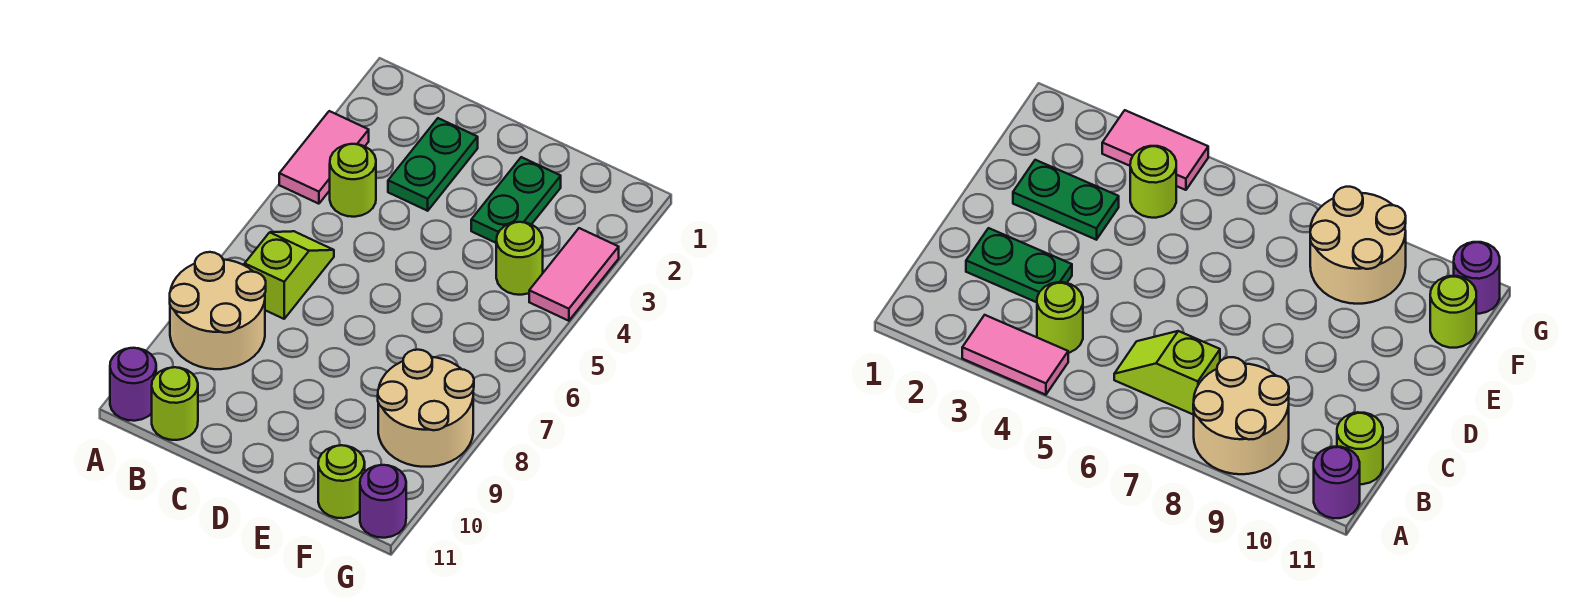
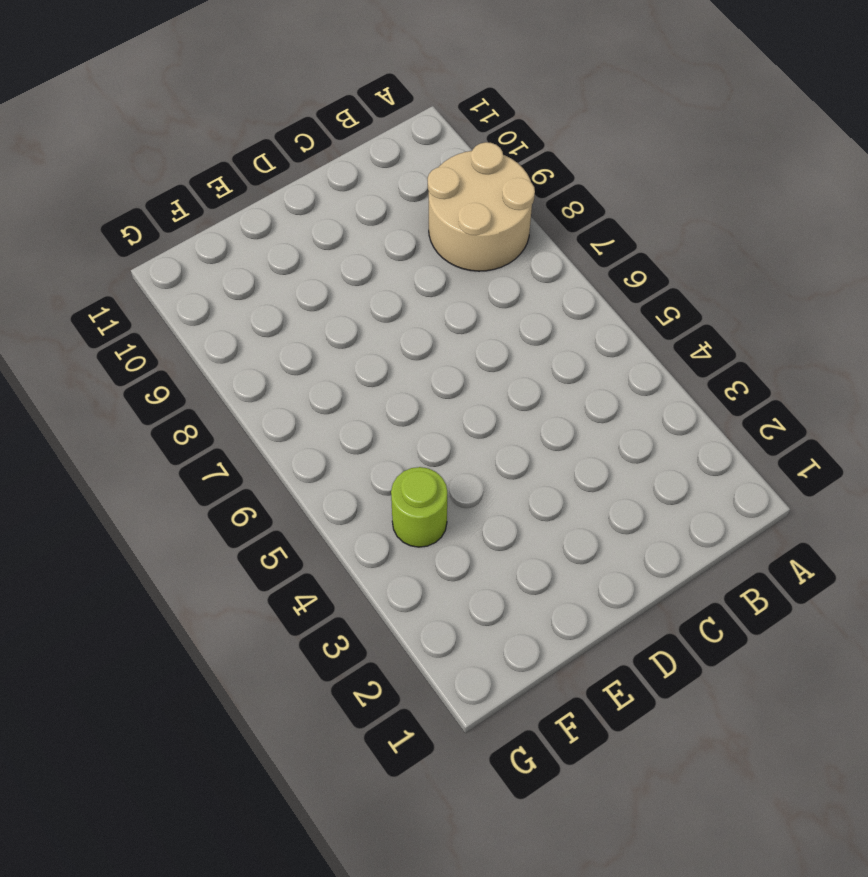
none -> pink tile A3:A4 level 1
none -> purple round brick A11 level 1
none -> lime round brick B4 level 1

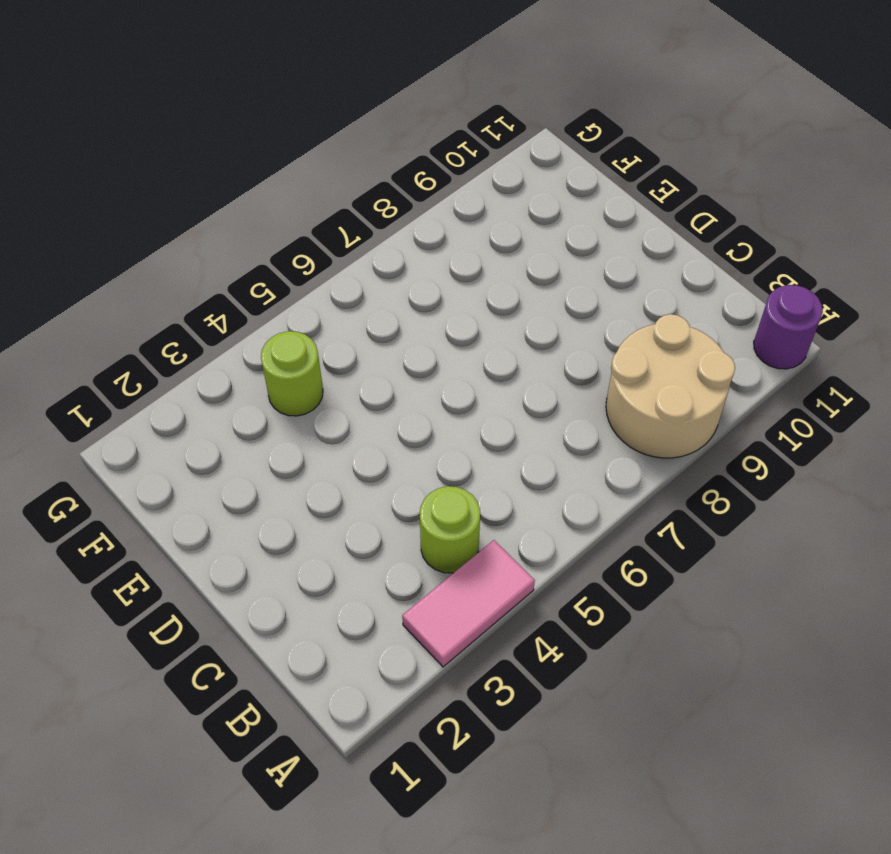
none -> lime slope B6:B7 level 1 top 7
none -> lime round brick B11 level 1
none -> green plate C2:C3 level 1

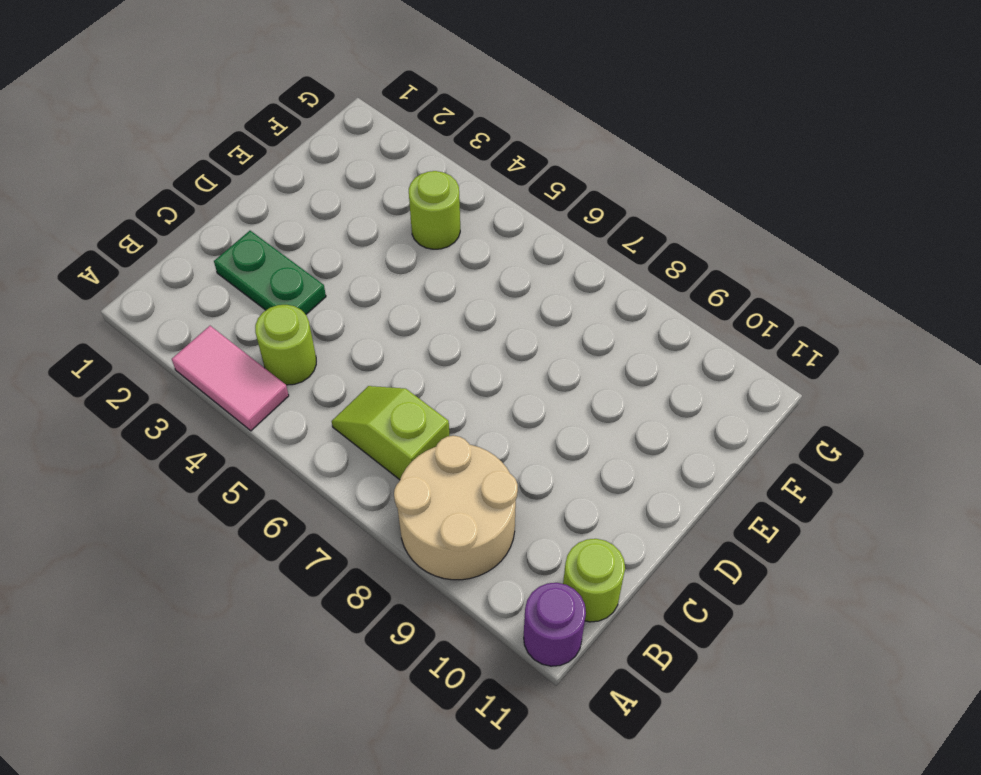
none -> green plate E2:E3 level 1
none -> tan round brick F8:G9 level 1
none -> lime round brick F11 level 1

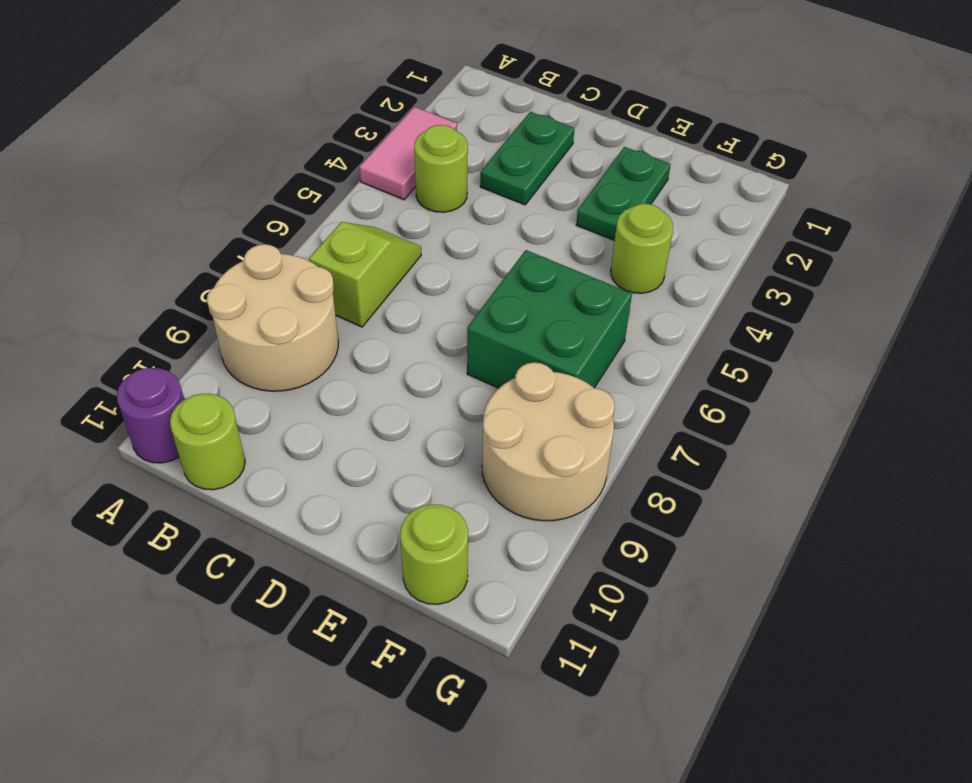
green brick E6:F7 level 1 -> none
none -> pink tile G3:G4 level 1
none -> purple round brick G11 level 1

